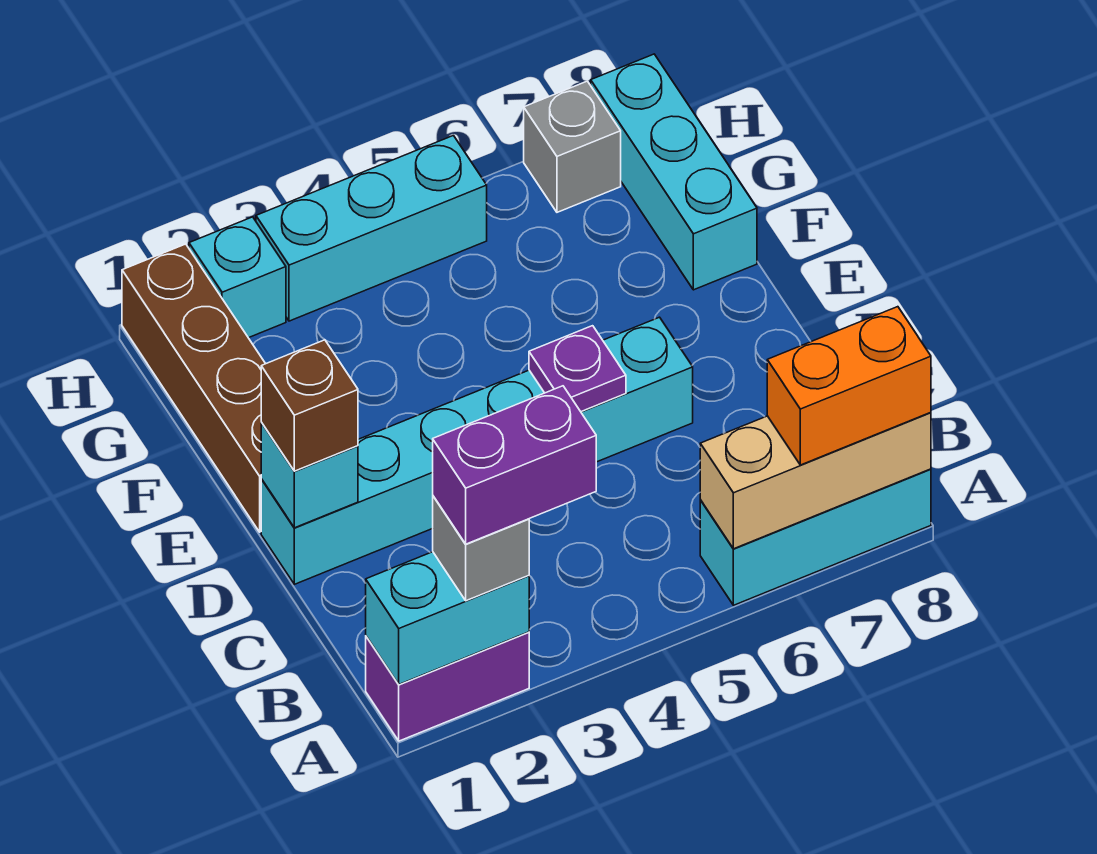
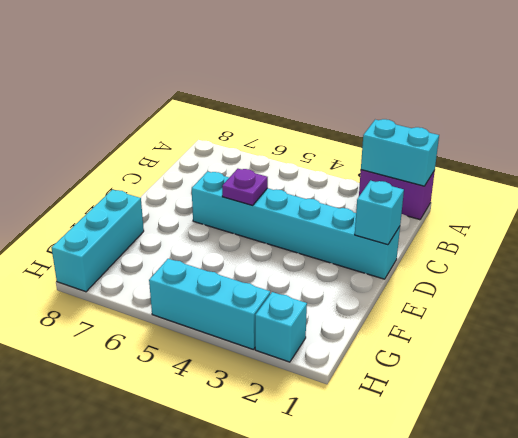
none -> cyan brick A6:A8 level 1
none -> brown brick E1:H1 level 1
none -> grey brick H7 level 1

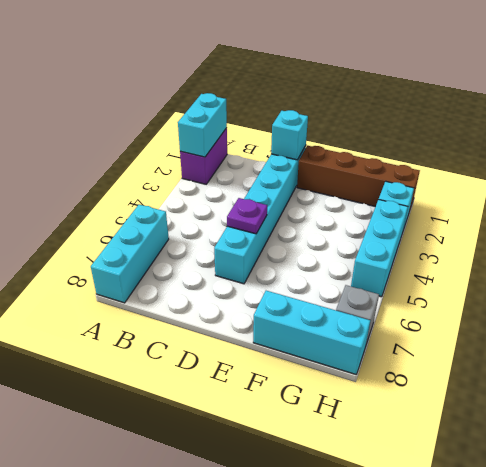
none -> tan brick A6:A8 level 2
none -> grey brick A2 level 3
none -> orange brick A7:A8 level 3

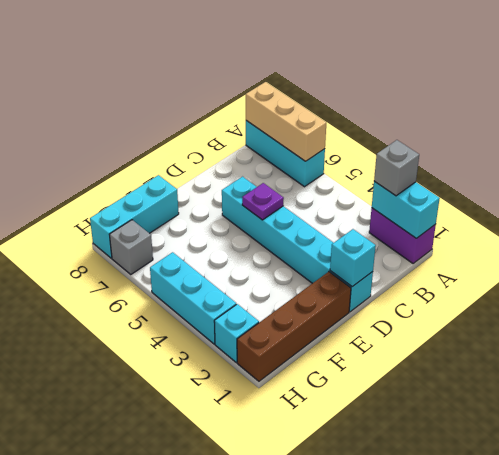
none -> orange brick A7:A8 level 3
none -> brown brick D1 level 3
none -> purple brick A2:A3 level 4

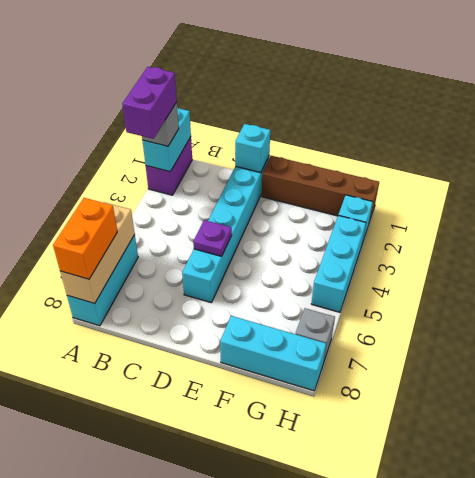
none -> brown brick D1 level 3

